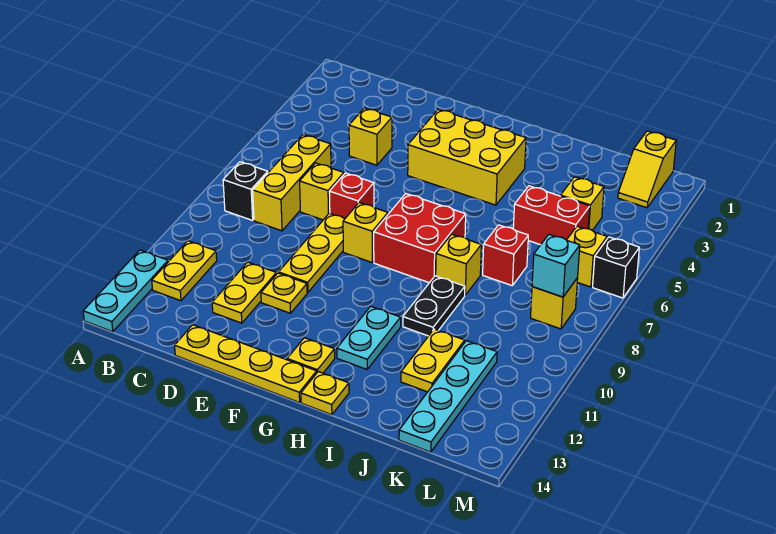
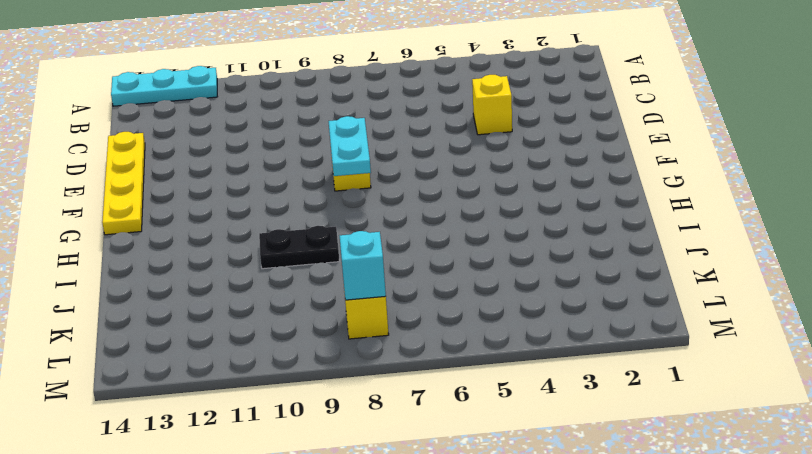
cyan plate F8:G8 level 2 -> cyan plate H11:H12 level 1
none -> black brick B8 level 1
none -> yellow plate B11:B12 level 1
none -> yellow brick C6:C8 level 1

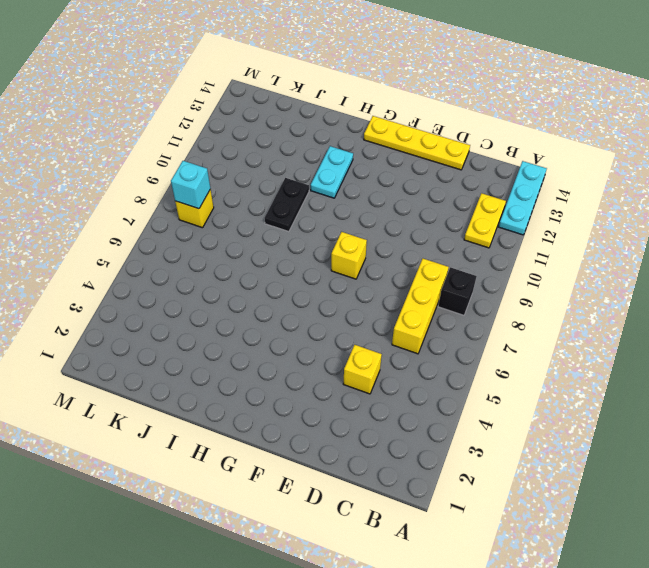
none -> yellow brick D7 level 1
none -> yellow plate D11:D12 level 1
none -> red brick E7 level 1

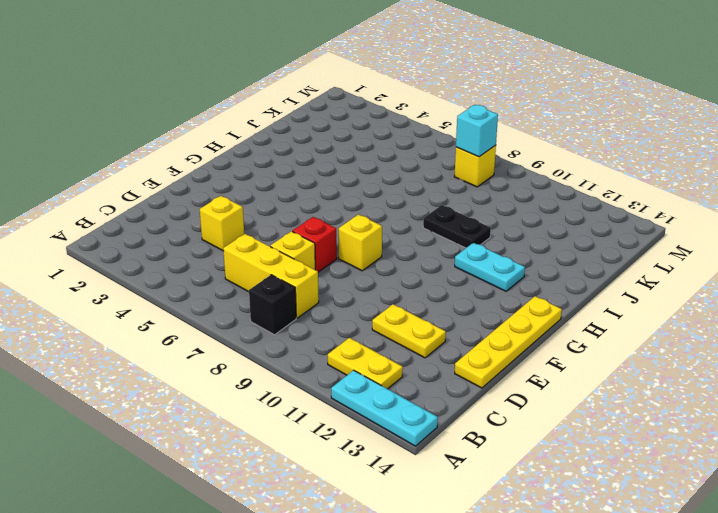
none -> yellow plate E8:E10 level 1
none -> yellow plate E11 level 1
none -> yellow brick F3:H4 level 1

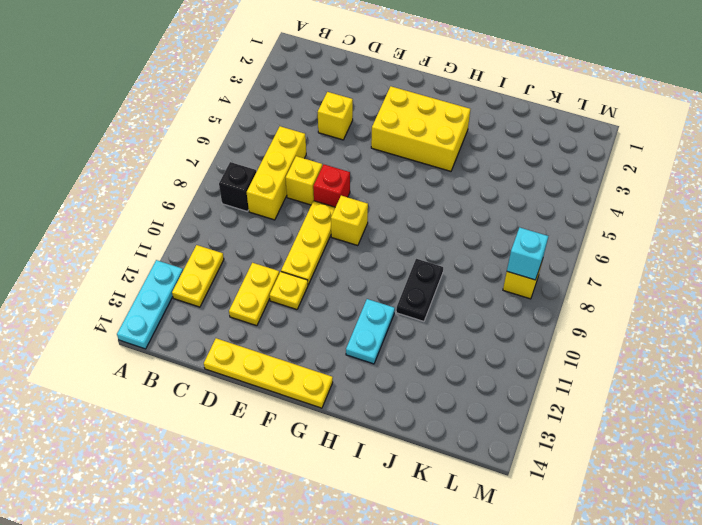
none -> red brick G7:H8 level 1
none -> yellow plate G13 level 1
none -> yellow plate H14 level 1

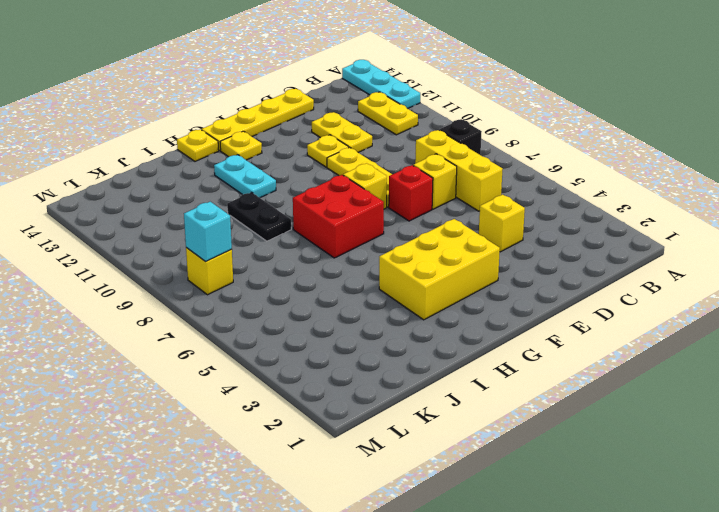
none -> yellow brick I8 level 1
none -> red brick J5:K5 level 1
none -> red brick J7 level 1

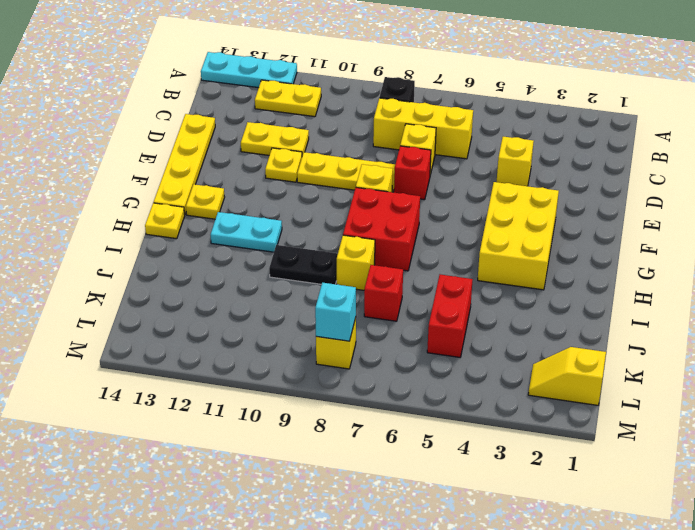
none -> yellow plate J11:J12 level 1
none -> yellow brick K4 level 1
none -> cyan plate K11:K14 level 1

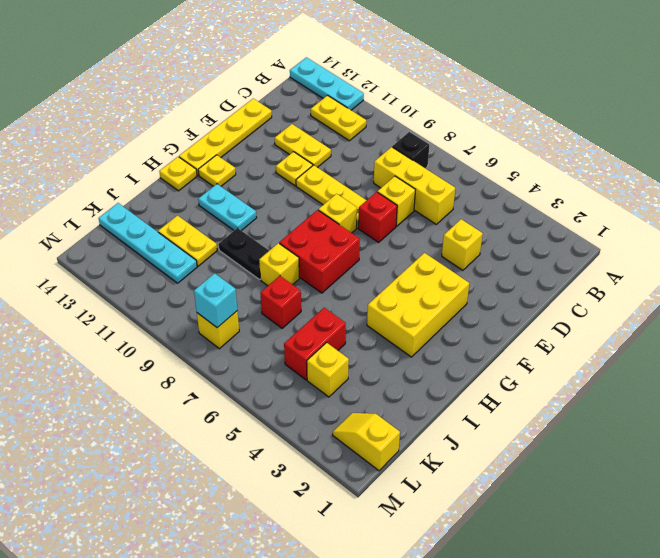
none -> yellow brick L6 level 1
none -> black brick M6 level 1

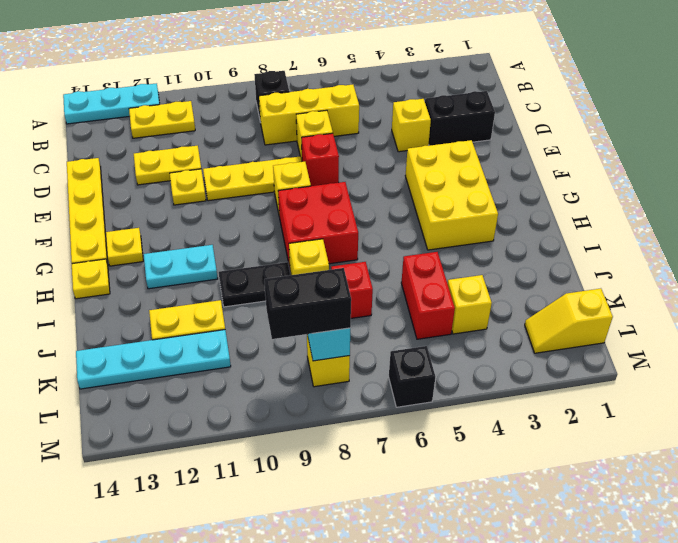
black brick D2:D3 level 1 -> none
black brick L8:L9 level 3 -> none
none -> yellow brick L6 level 1

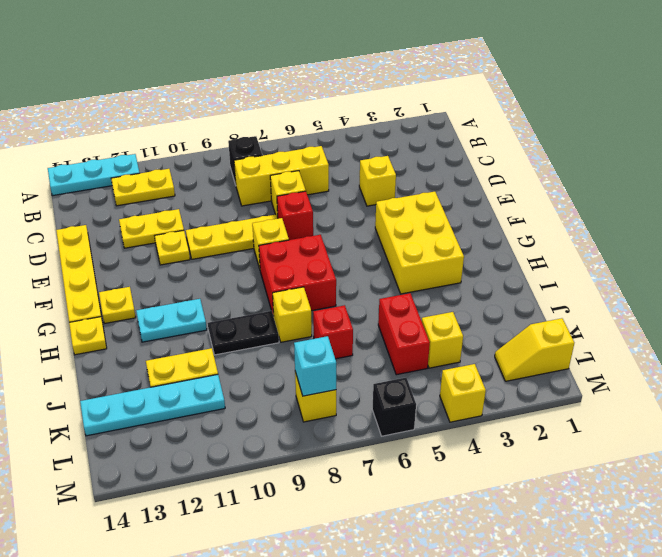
yellow brick M4 level 1 -> yellow brick L6 level 1

